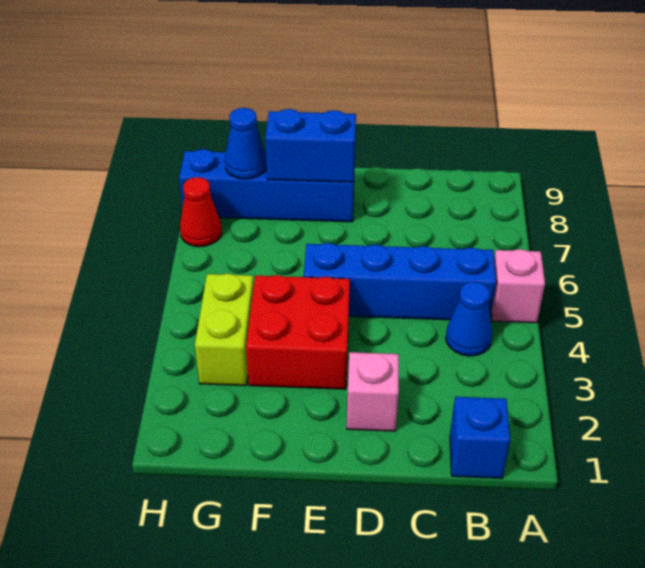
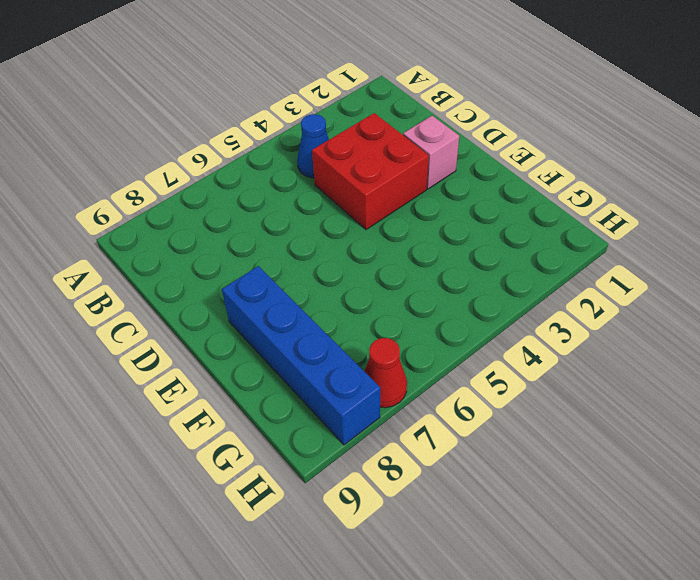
red brick C3:D4 level 1 -> red brick E3:F4 level 1
none -> pink brick A5 level 1
none -> blue brick B1 level 1

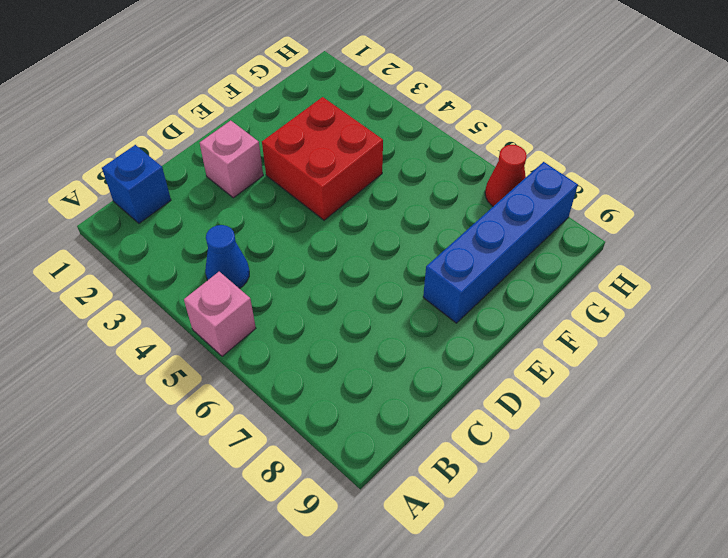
none -> blue brick B5:E5 level 1
none -> lime brick G3:G4 level 1

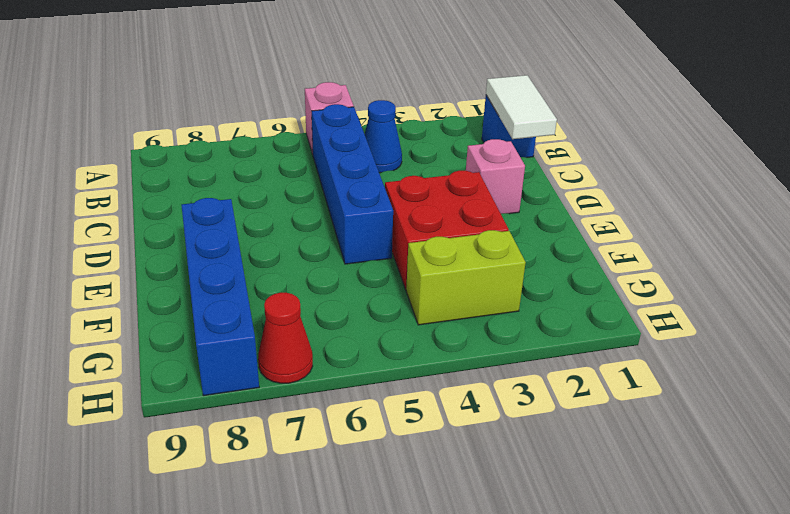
white tile B1:C1 level 2 -> none
none -> blue brick E8:F8 level 2
none -> blue cone G8 level 2

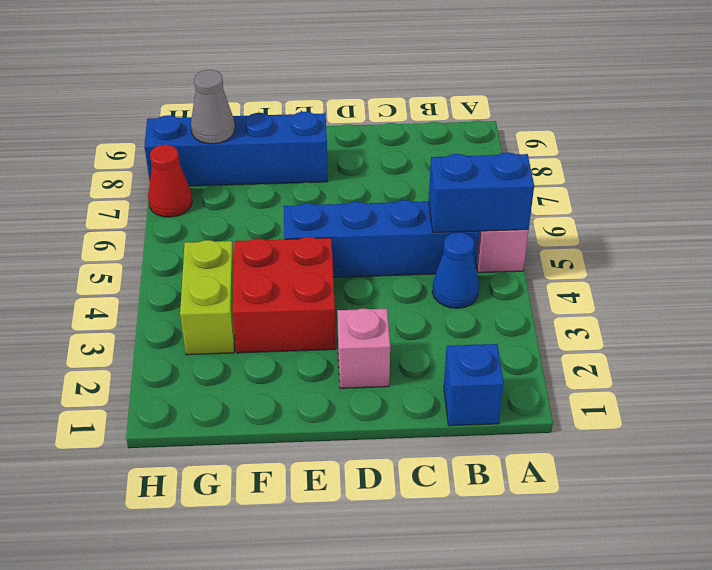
blue brick A5:B5 level 2 -> blue brick E8:F8 level 2
grey cone G8 level 2 -> blue cone G8 level 2

